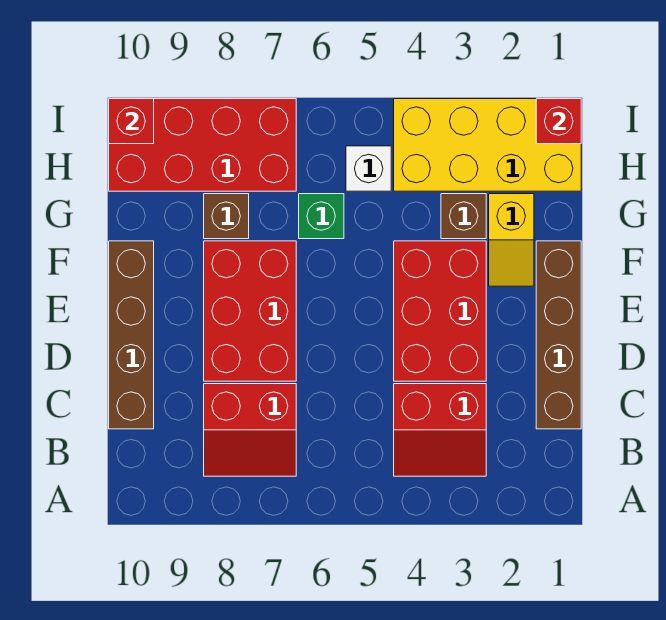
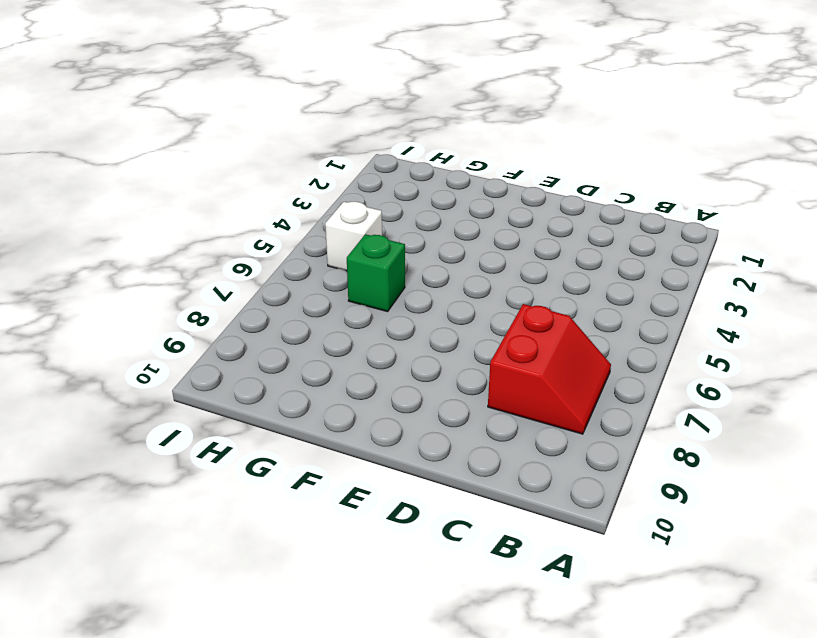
none -> red slope B3:C4 level 1 top C
none -> brown brick C1:F1 level 1
none -> brown brick C10:F10 level 1

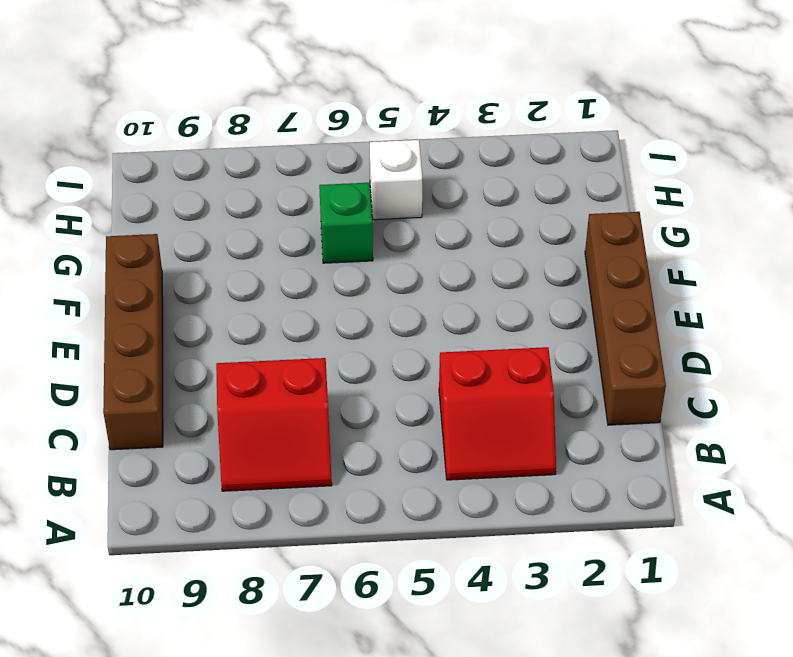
none -> red brick D3:F4 level 1
none -> red brick D7:F8 level 1
none -> yellow slope F2:G2 level 1 top G

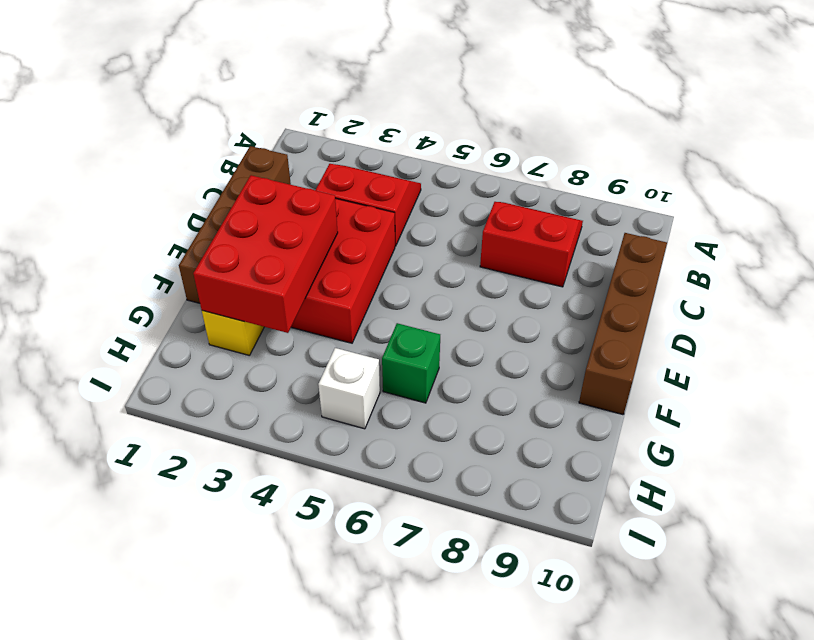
red brick E2:G3 level 2 -> red brick D7:F8 level 1
none -> brown brick G3 level 1
none -> brown brick G8 level 1
none -> yellow brick H1:I4 level 1

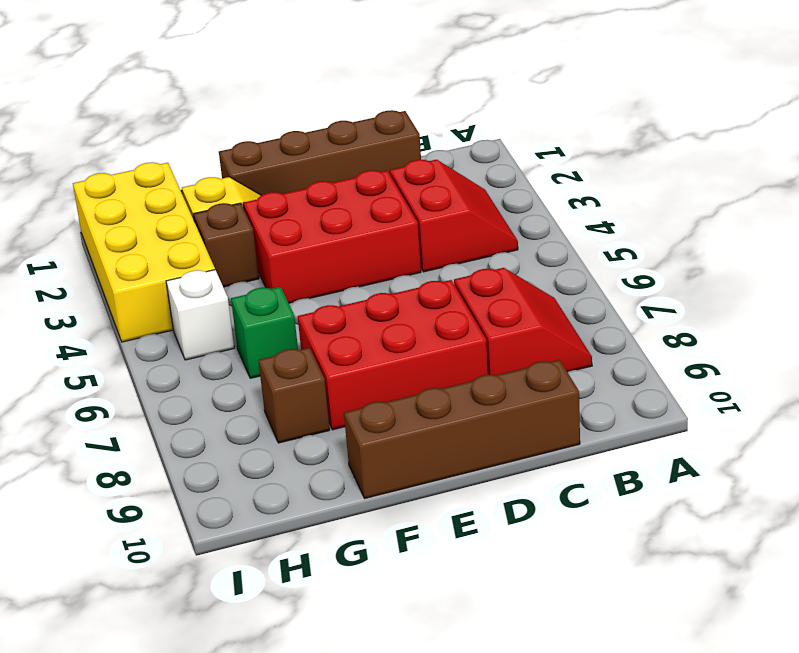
none -> red brick H7:I10 level 1
none -> red brick I1 level 2
none -> red brick I10 level 2

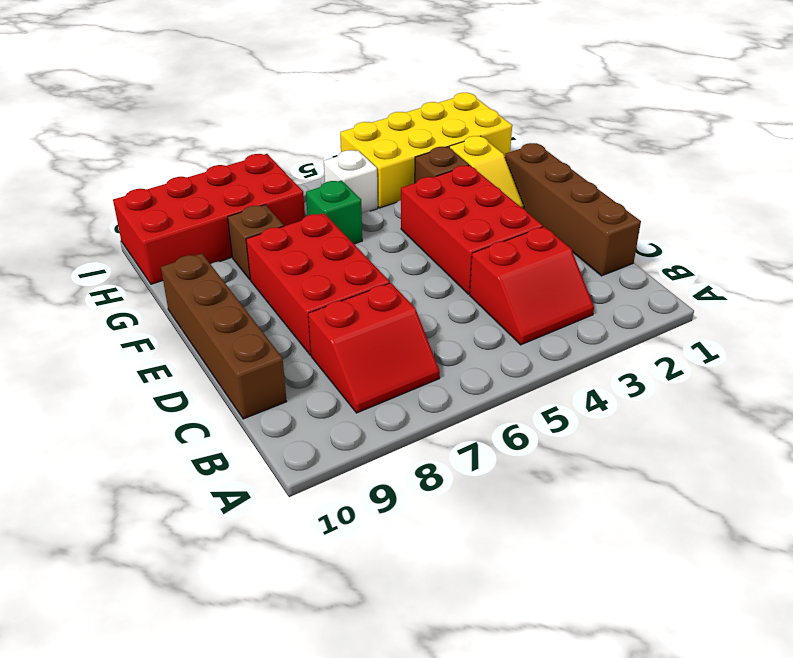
none -> red brick I1 level 2
none -> red brick I10 level 2

